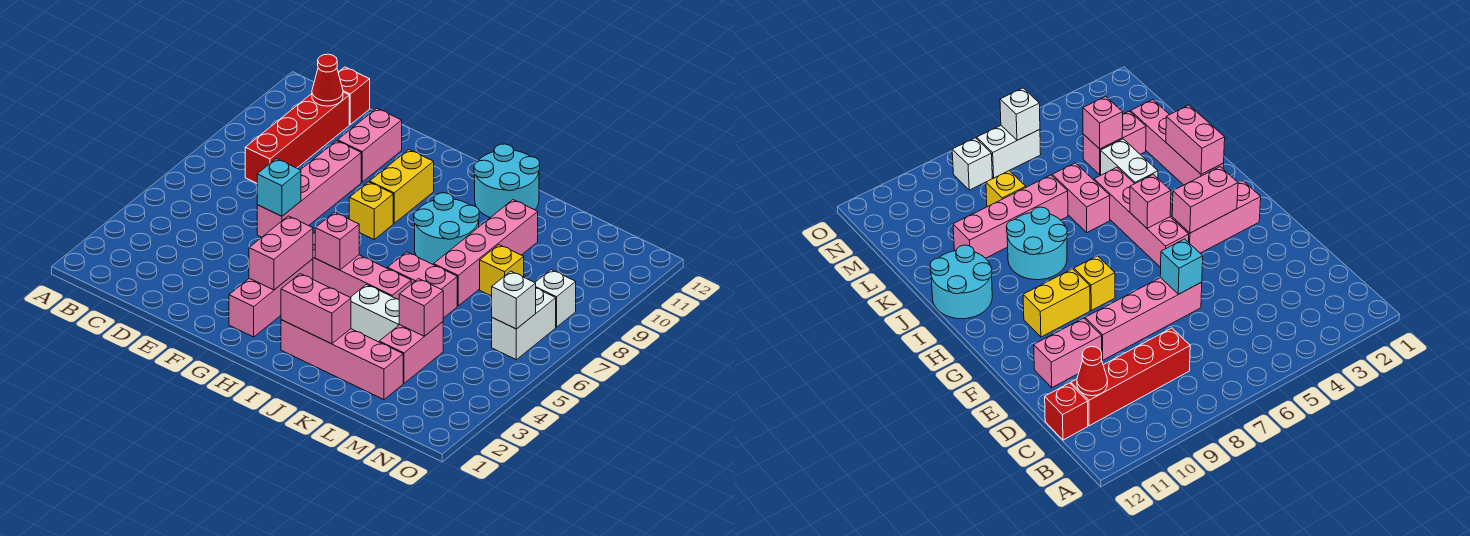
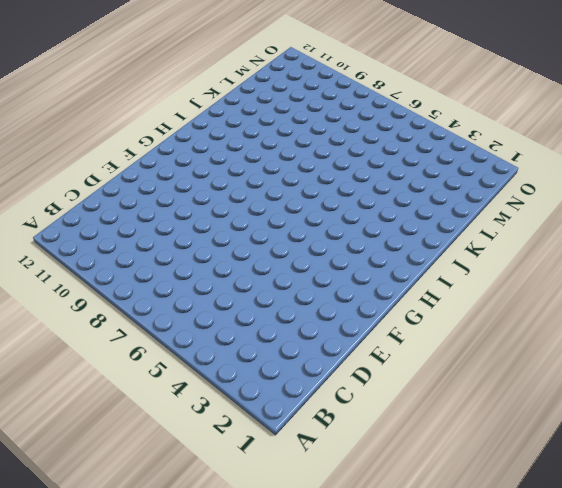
none -> red brick C8:C11 level 1
none -> red brick C12 level 1
none -> pink brick E6:E9 level 1

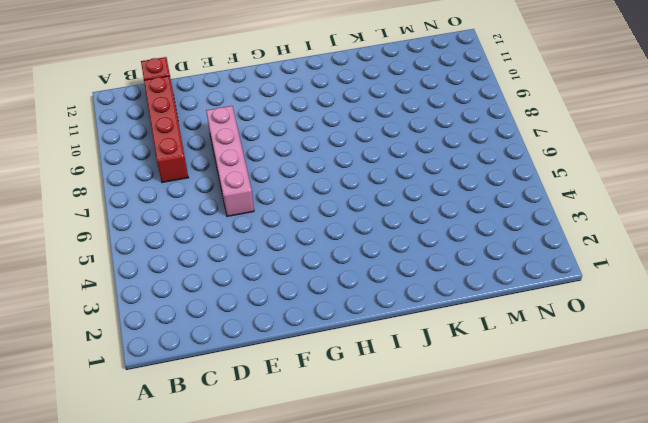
none -> pink brick E10:E11 level 1
none -> pink brick G2:G4 level 1
none -> pink brick G5:J5 level 1

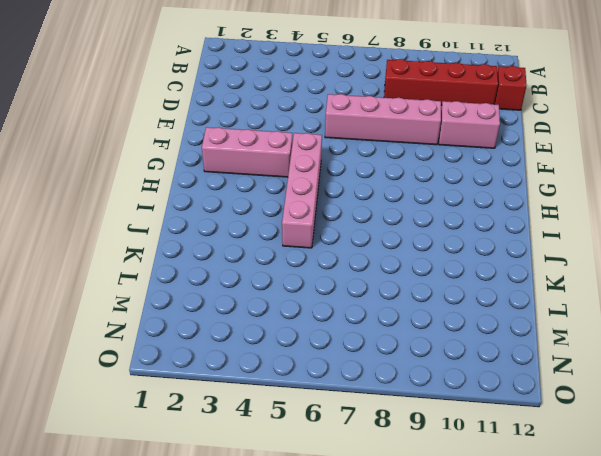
none -> yellow brick G8 level 1
none -> yellow brick G9:G10 level 1
none -> pink brick I2:L2 level 1

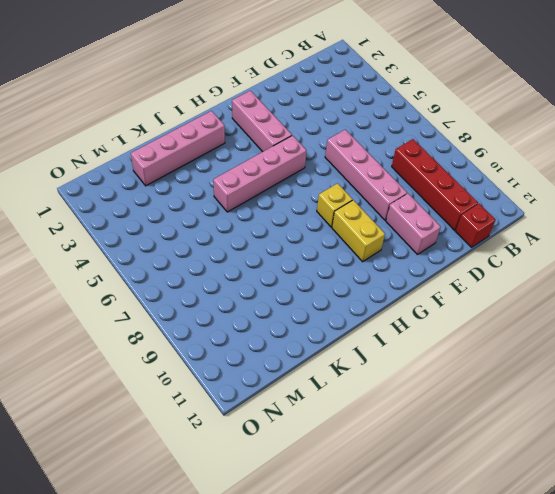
none -> cyan round brick I8:J9 level 1
none -> cyan round brick I11:J12 level 1
none -> white brick J4:K4 level 1

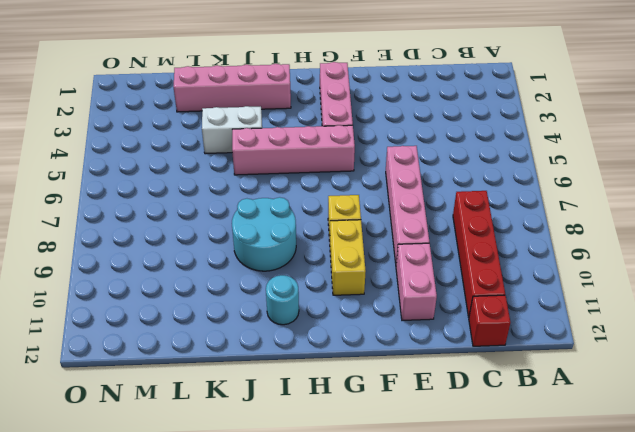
cyan round brick I11 level 1 -> cyan round brick I11:J12 level 1
none -> pink brick J6:K6 level 1
none -> pink brick K7:K10 level 1
none -> pink brick L3:L4 level 1

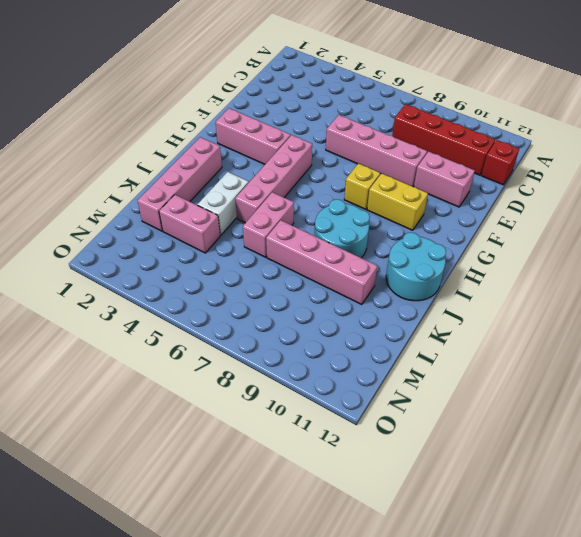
none -> yellow brick L8 level 1
none -> white brick N6:N7 level 1
none -> white brick N8 level 1

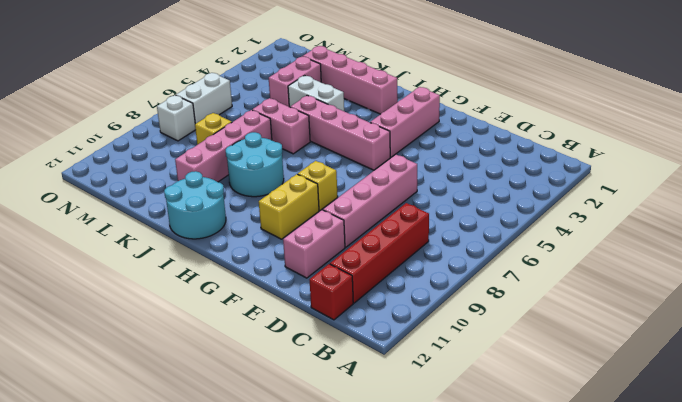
none -> red cone C11 level 2
none -> cyan brick E6 level 2
none -> pink brick G3:G4 level 2

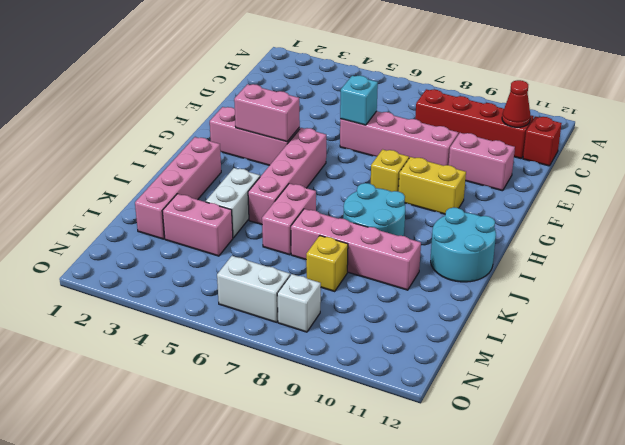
none -> pink brick H5 level 2
none -> pink brick I2:J2 level 2
none -> pink brick L4 level 2

